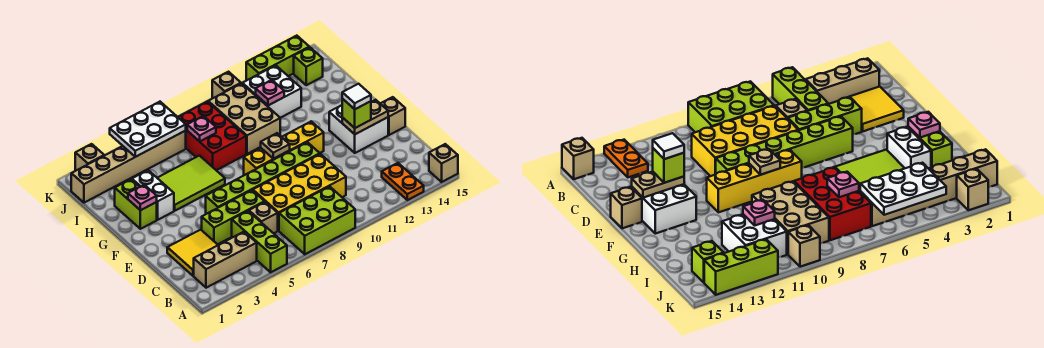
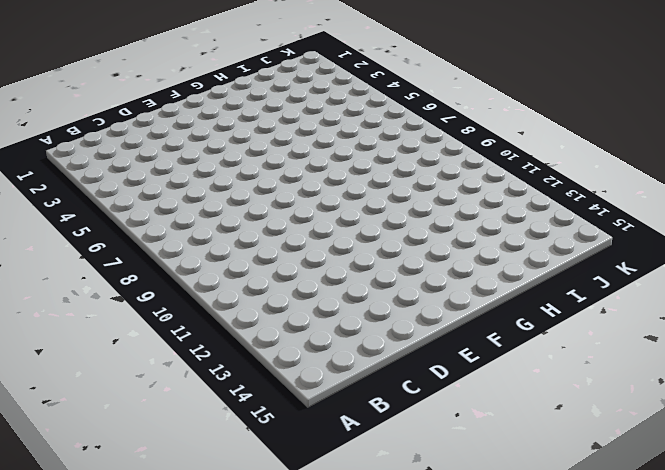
none -> lime brick A5:C5 level 1
none -> lime brick A7:B9 level 1
none -> orange plate A13:B13 level 1
none -> tan brick A15 level 1

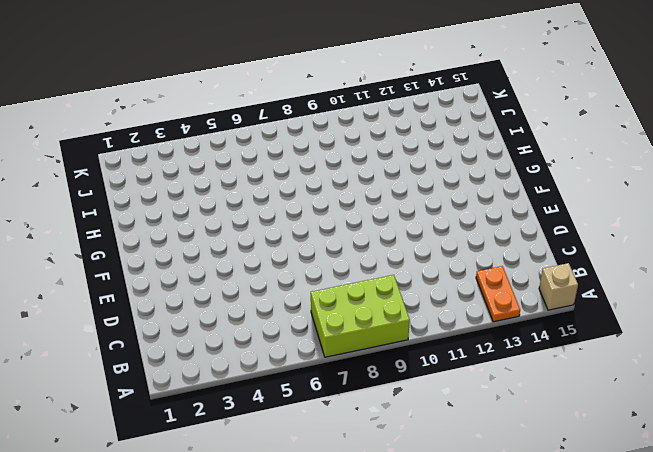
none -> lime brick A5:C5 level 1
none -> tan brick B2:B4 level 1
none -> yellow tile C2:D3 level 1
none -> tan brick C6 level 1

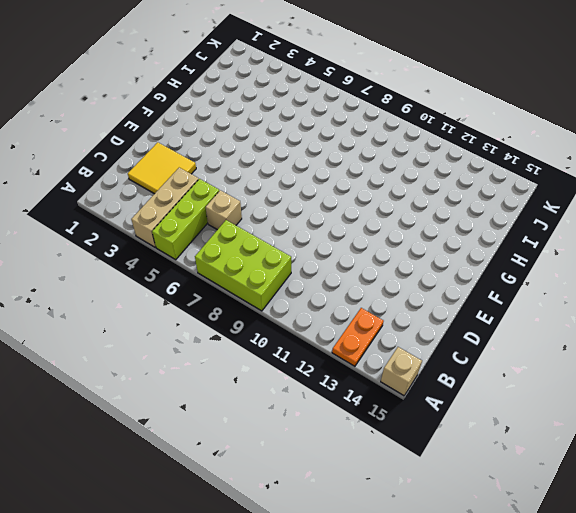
tan brick A4:C4 level 1 -> tan brick B2:B4 level 1
none -> yellow brick C7:D10 level 1
none -> lime brick D4:D6 level 1
none -> lime brick E5:E10 level 1
none -> white brick E13:F14 level 1

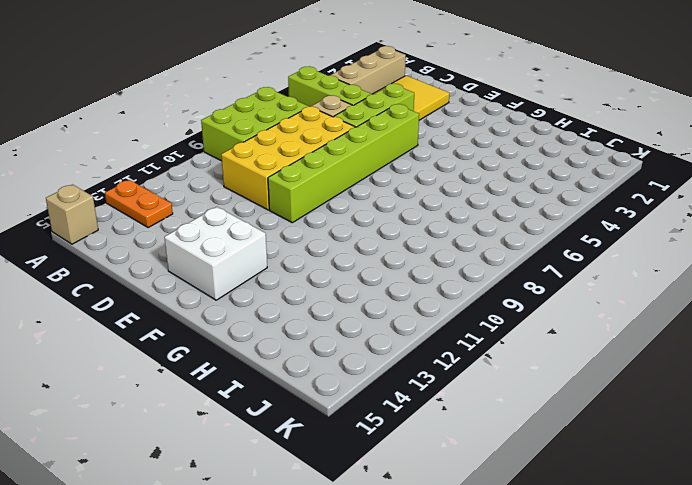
none -> tan brick E15 level 1
none -> yellow brick F8:F11 level 1
none -> lime brick G2:H2 level 1
none -> white brick G3:H3 level 1

